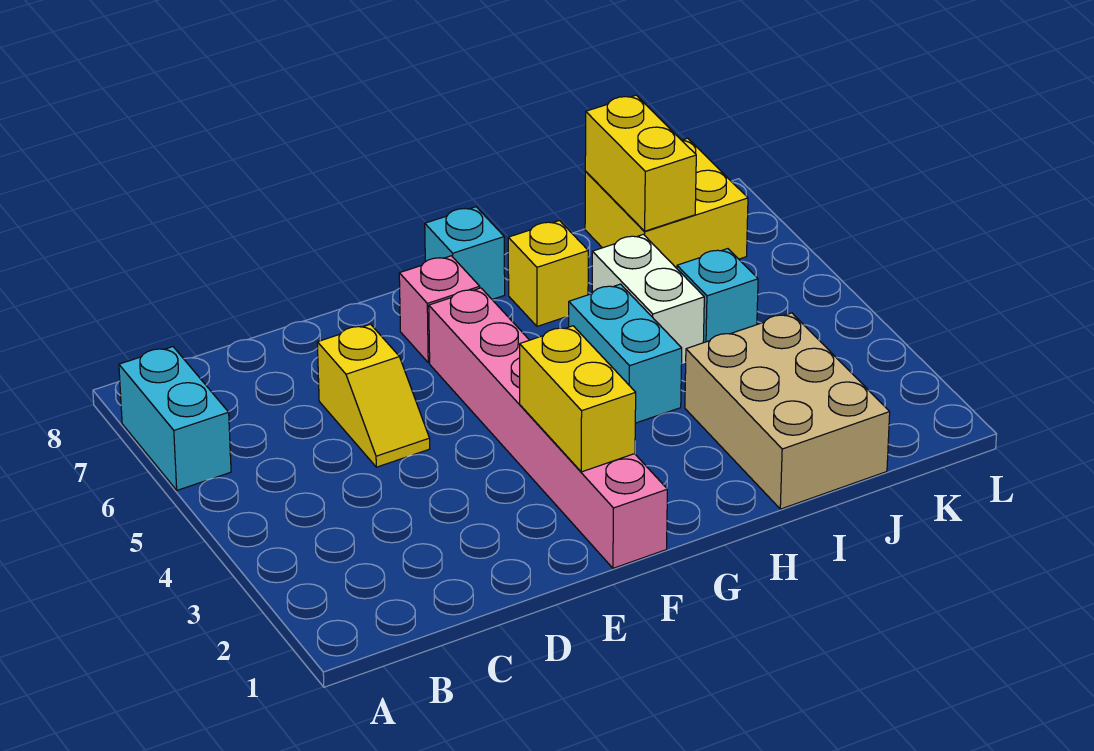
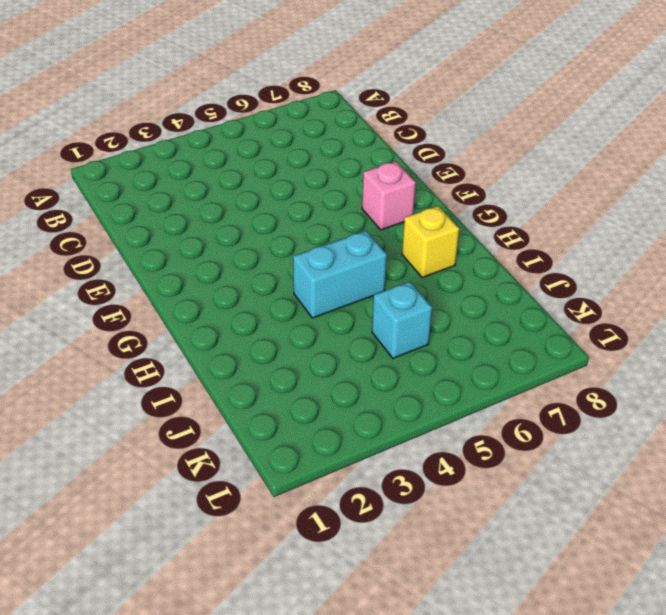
none -> cyan brick A6:A7 level 1
none -> yellow slope D5:D6 level 1 top 6
none -> pink brick F1:F6 level 1

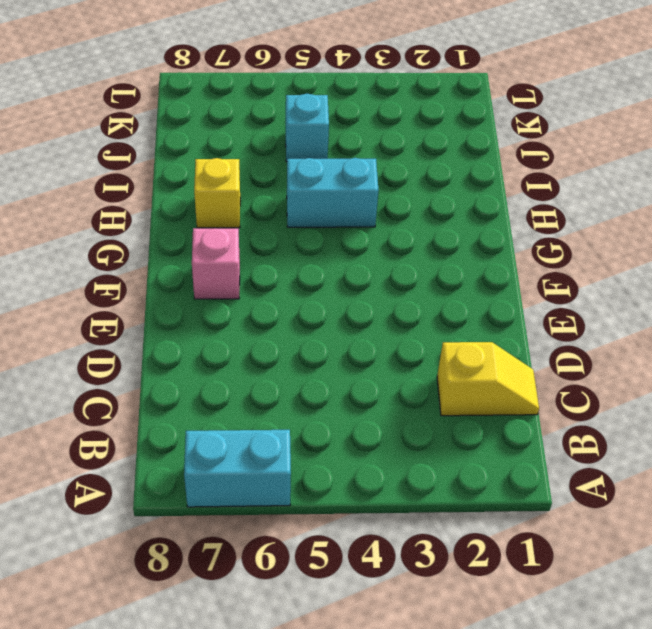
yellow slope C1:C2 level 1 top 2 -> yellow slope D5:D6 level 1 top 6
none -> pink brick F1:F6 level 1
none -> cyan brick G8 level 1
none -> tan brick I1:J3 level 1

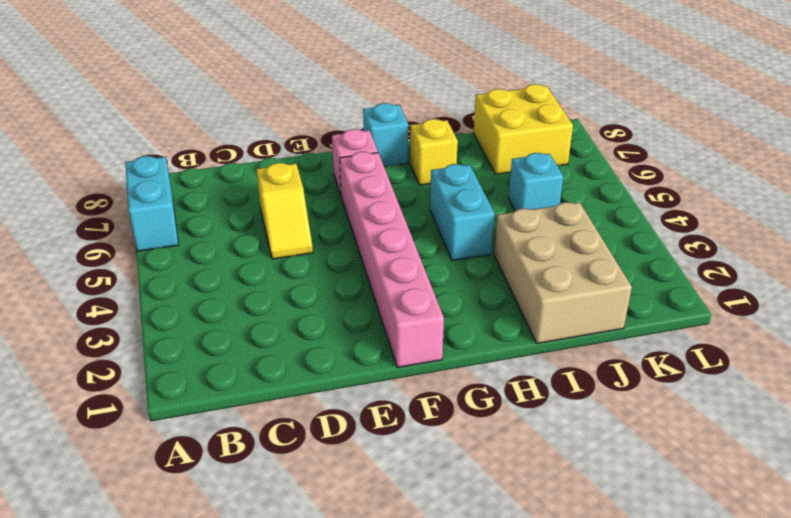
none -> white brick I5:I6 level 1
none -> yellow brick F2:F3 level 2
none -> yellow brick J7:J8 level 2

